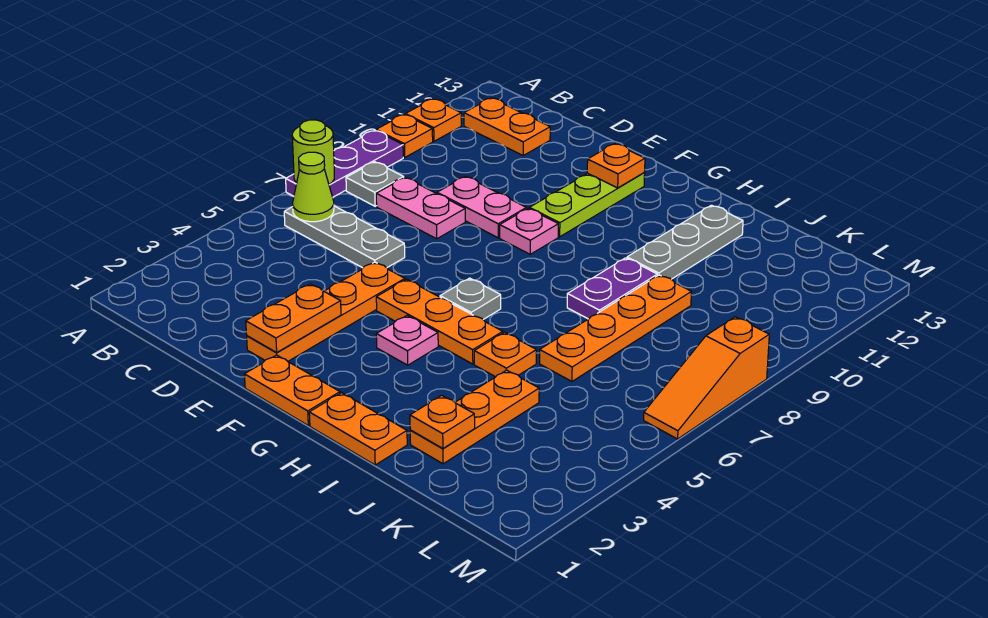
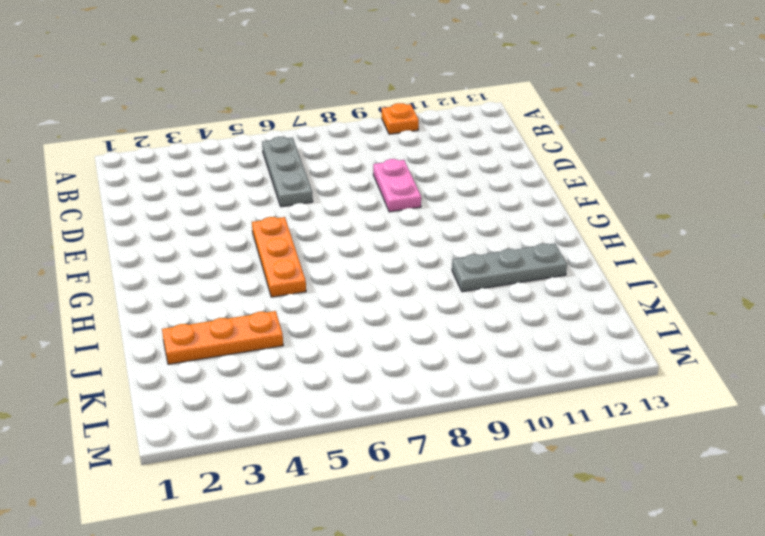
none -> purple plate A7:A9 level 1
none -> orange plate A11 level 1
none -> grey plate B8 level 1

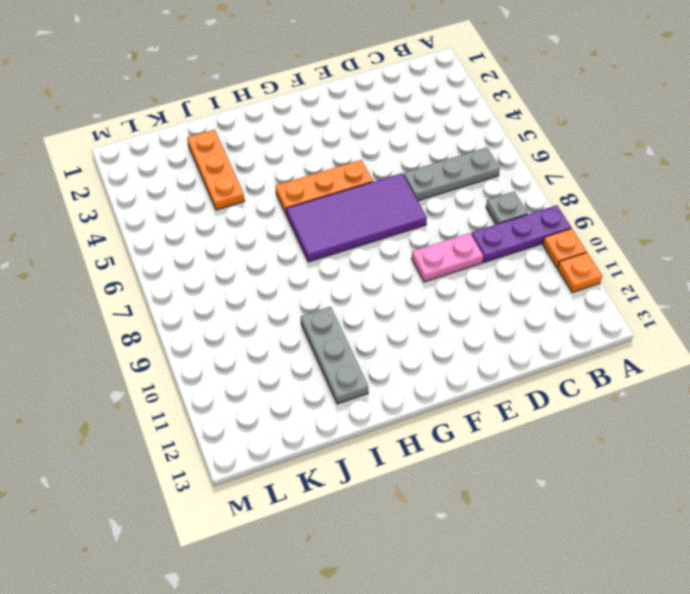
purple plate A9:C9 level 1 -> purple plate A7:A9 level 1
purple tile E6:H7 level 1 -> grey plate G6 level 1
none -> orange plate B12:C12 level 1
none -> pink plate C8:D8 level 1
none -> orange plate E2:E5 level 1

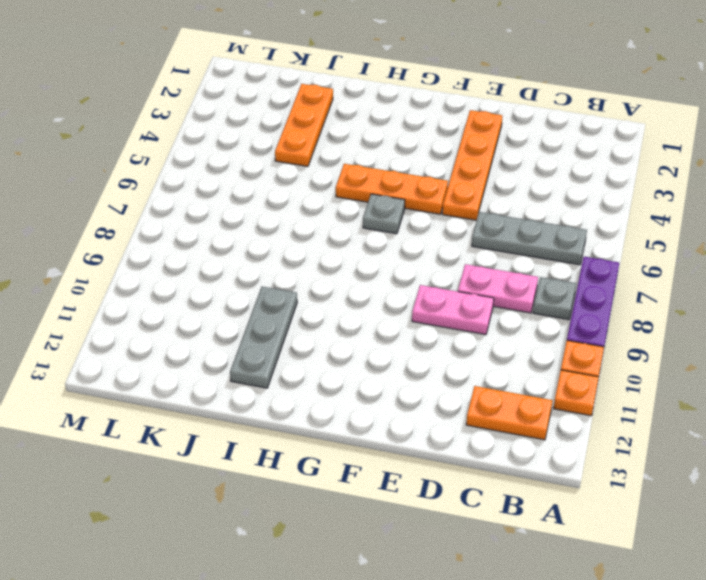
none -> orange plate F1:G1 level 1
none -> pink plate F9 level 1
none -> lime plate F10:F12 level 1

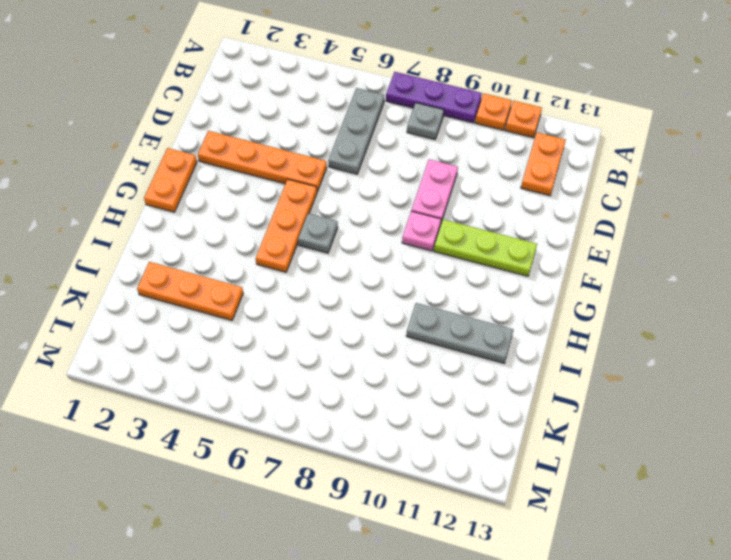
none -> pink plate C8:D8 level 1
none -> pink plate G4 level 1
none -> orange plate H1:I1 level 1

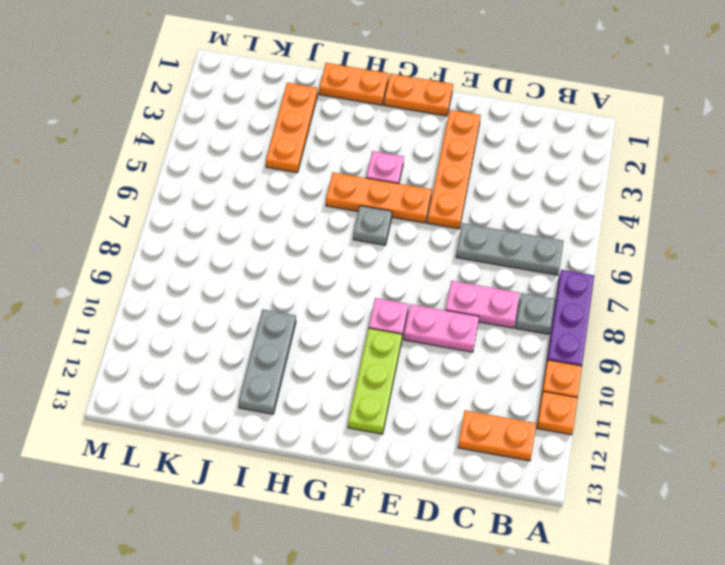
none -> orange plate I5 level 1
none -> purple plate I8:I9 level 1
none -> orange plate J6:J9 level 1

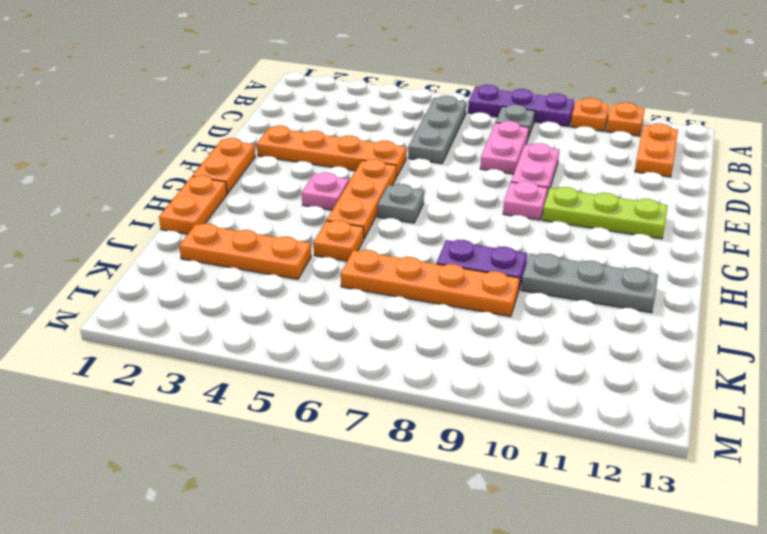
none -> orange slope M6:M8 level 1 top 8
none -> lime round brick A7 level 2
none -> lime cone B6 level 2

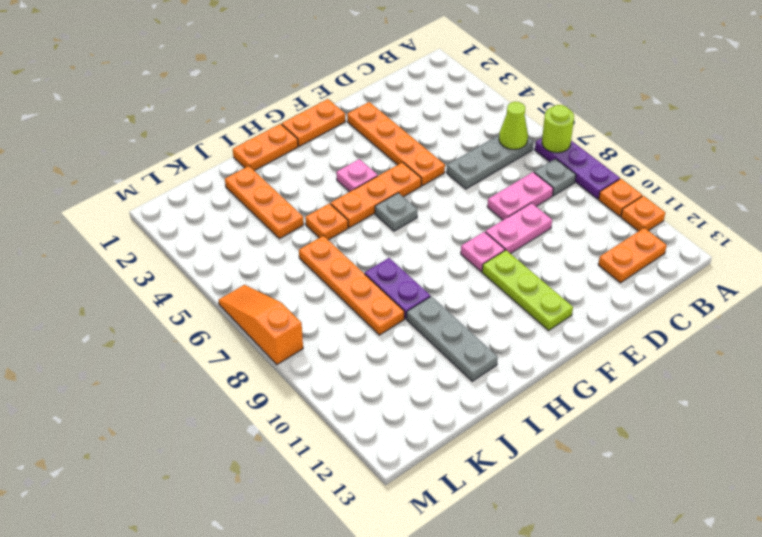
none -> orange plate E2:E3 level 2
none -> orange plate F12 level 2
none -> orange plate J2 level 2

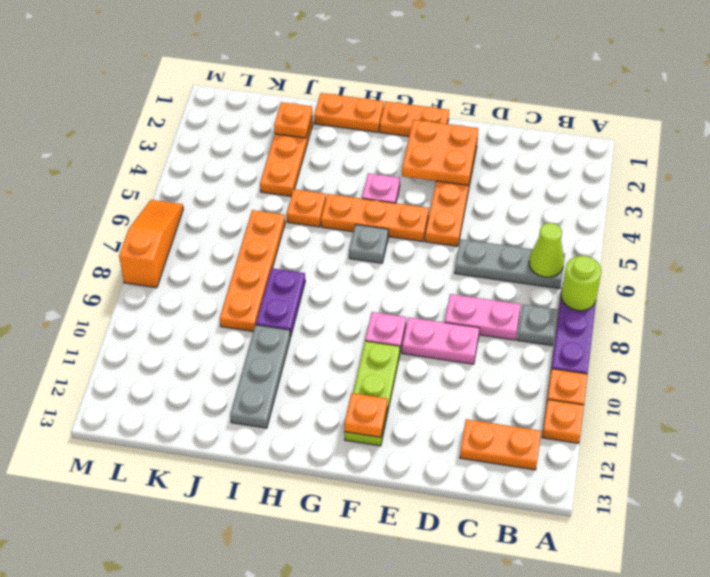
orange plate E2:F3 level 2 -> orange plate E2:E3 level 2

